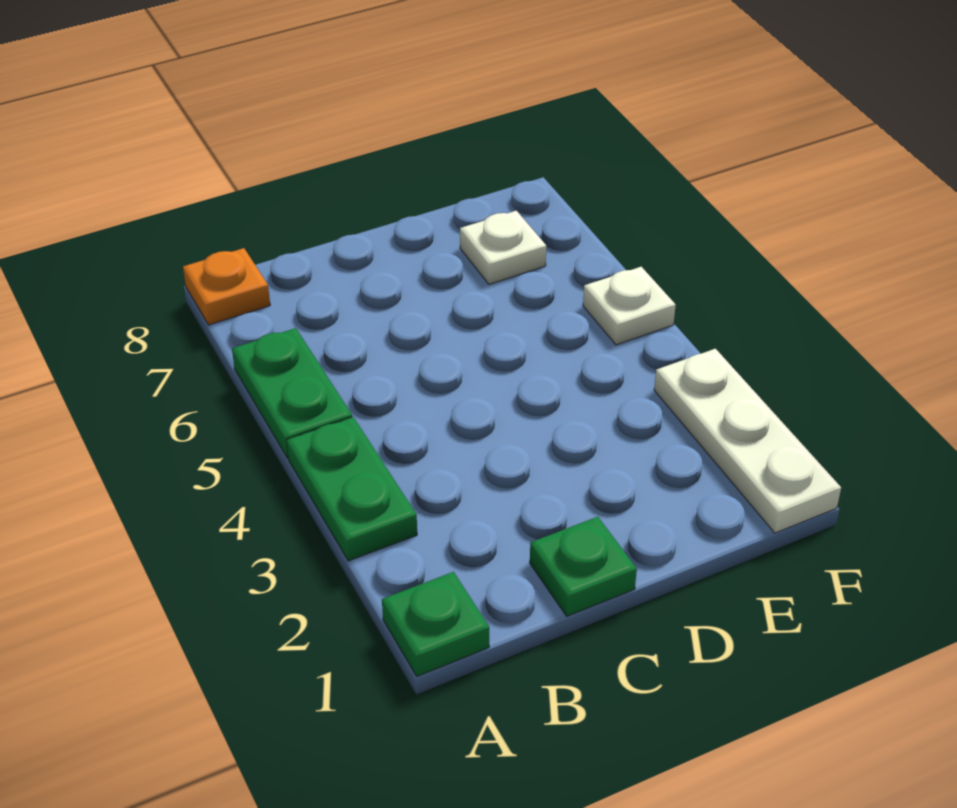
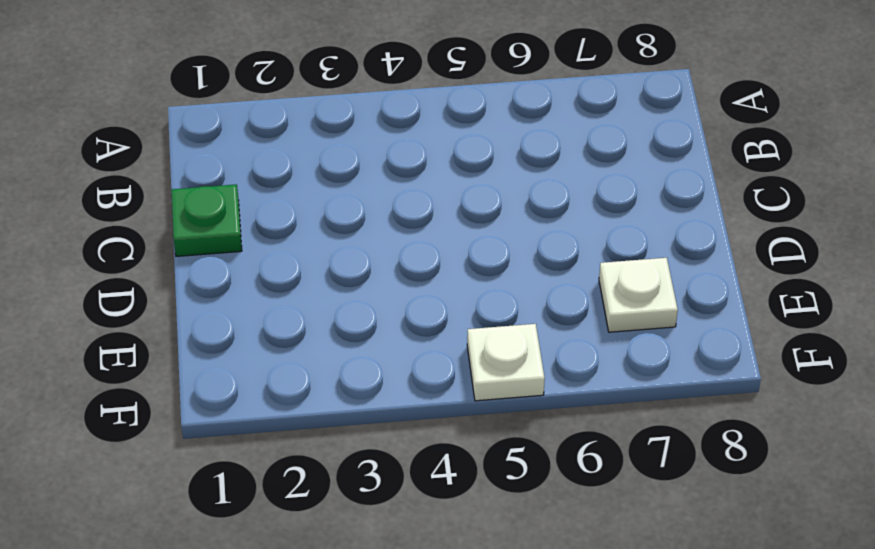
none -> green plate A1 level 1
none -> green plate A3:A4 level 1

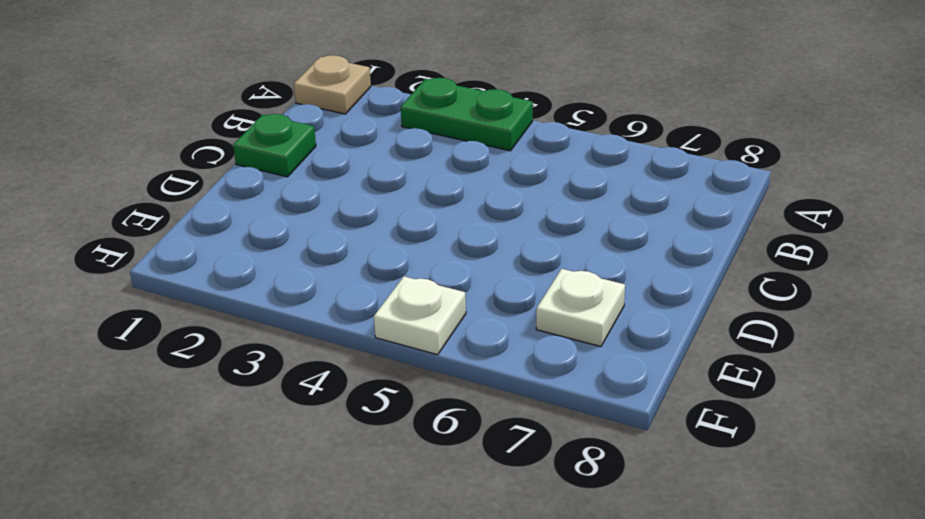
tan plate A1 level 1 -> green plate A1 level 1
none -> green plate A5:A6 level 1
none -> orange plate A8 level 1

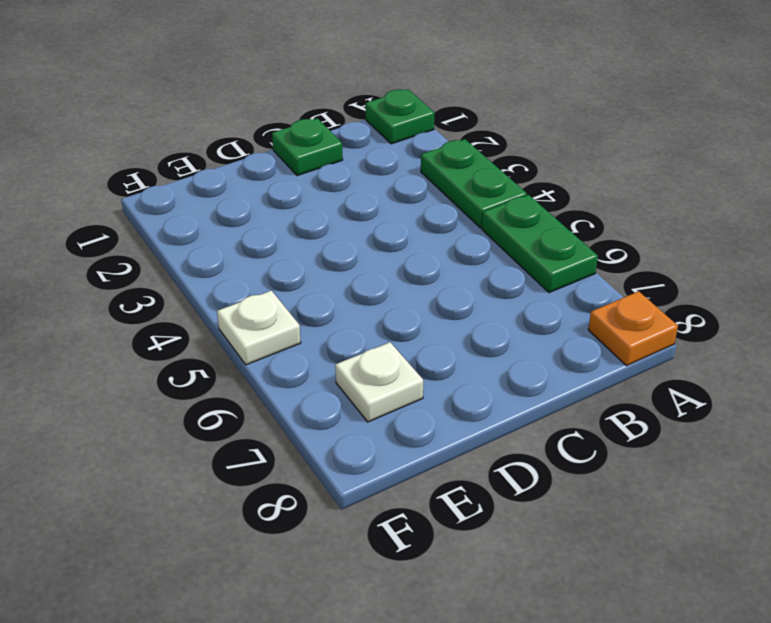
none -> white plate F1:F3 level 1

